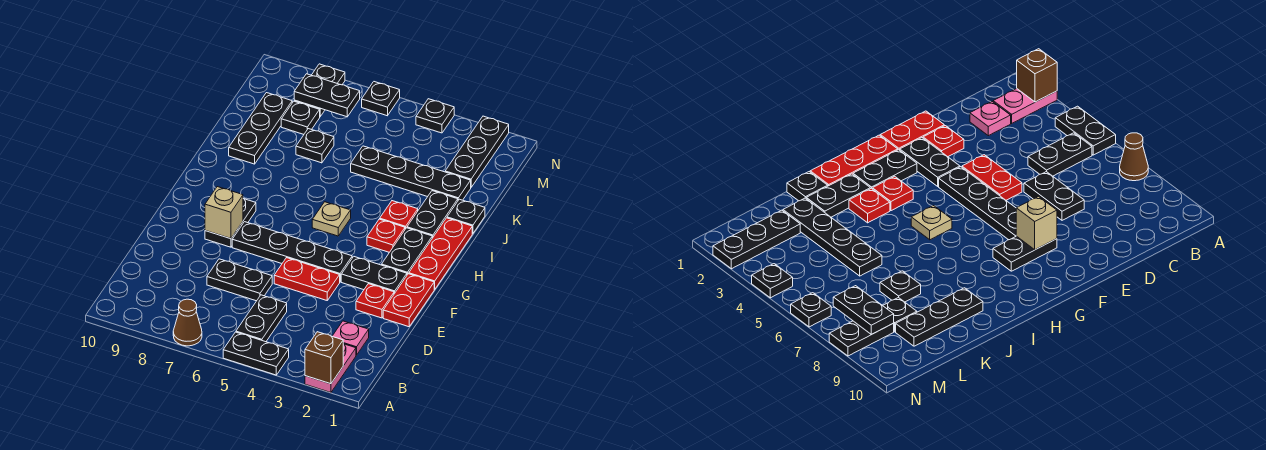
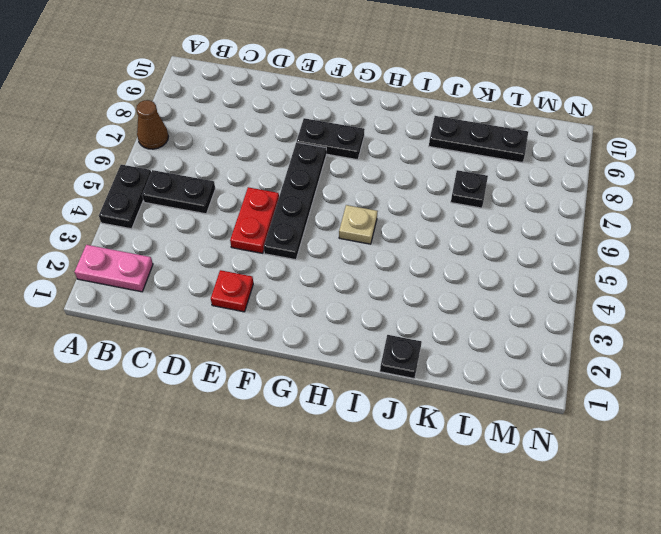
none -> pink plate C2 level 1
none -> black plate D6:D7 level 1
none -> red plate E1:F1 level 1
none -> black plate F2:F3 level 1

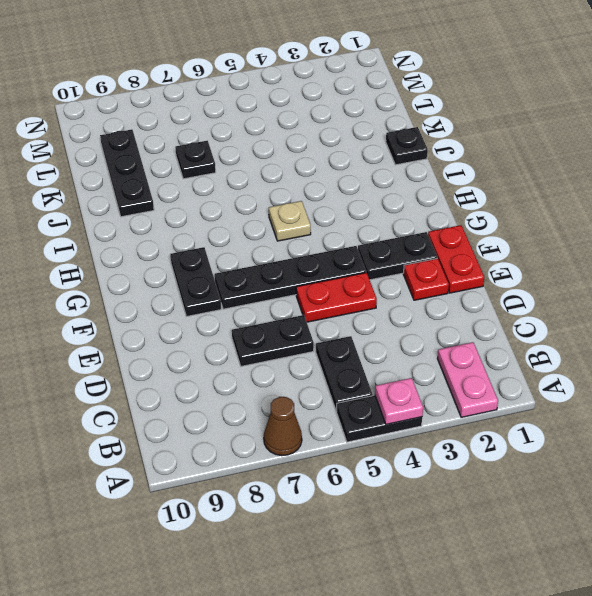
pink plate A4 level 2 -> pink plate C2 level 1
none -> red plate G1:I1 level 1
none -> black plate G2:H2 level 1
none -> red plate H3 level 1
none -> black plate I2:J2 level 1

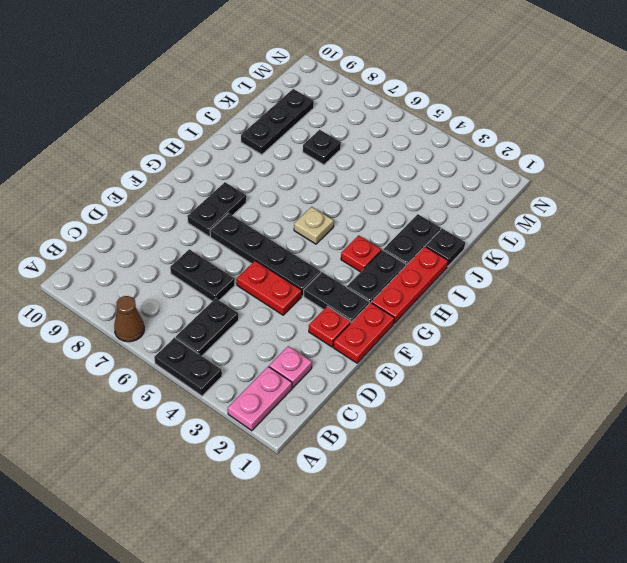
none -> red plate I3 level 1
none -> black plate K2:K5 level 1
none -> black plate L2:N2 level 1
none -> black plate L8 level 1

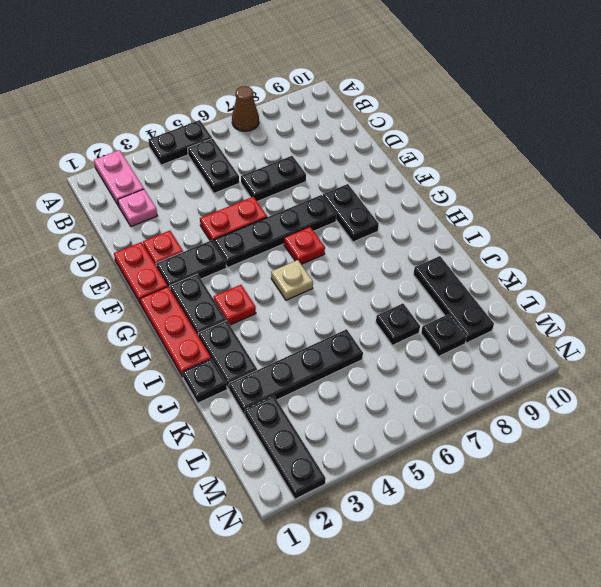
red plate G6 level 1 -> red plate I3 level 1
none -> black plate M8:N8 level 1
none -> black plate N4 level 1
none -> black plate N6 level 1
none -> brown brick A2 level 2

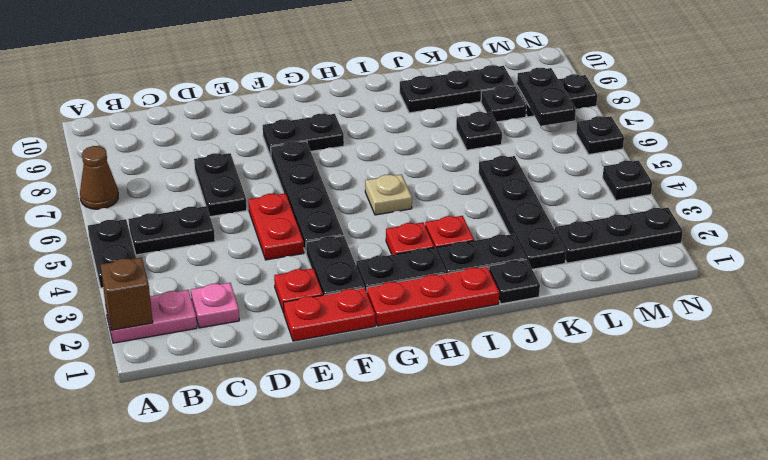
none -> tan brick F8 level 2

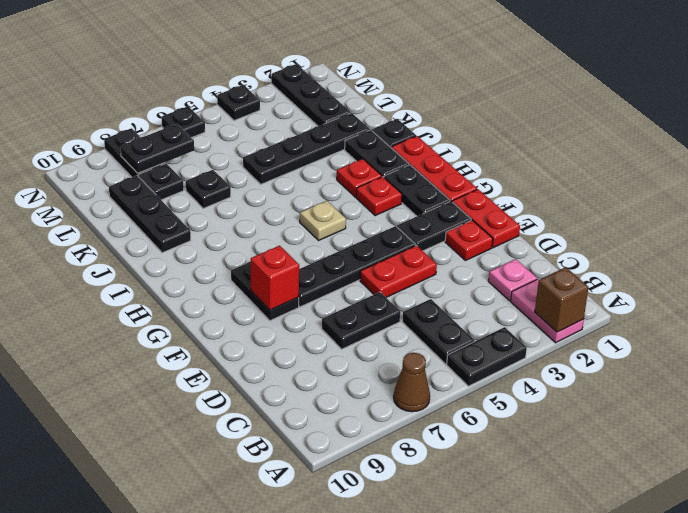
red brick F8 level 2 -> tan brick F8 level 2

